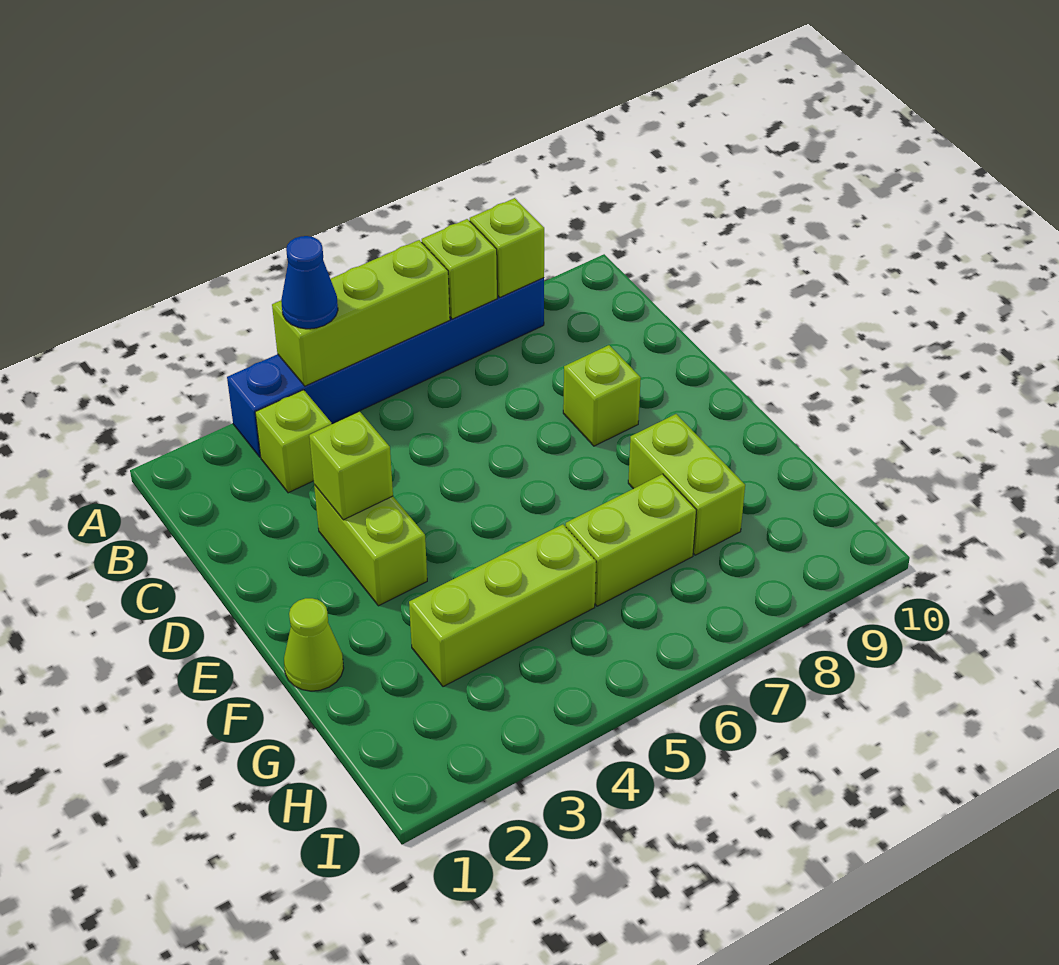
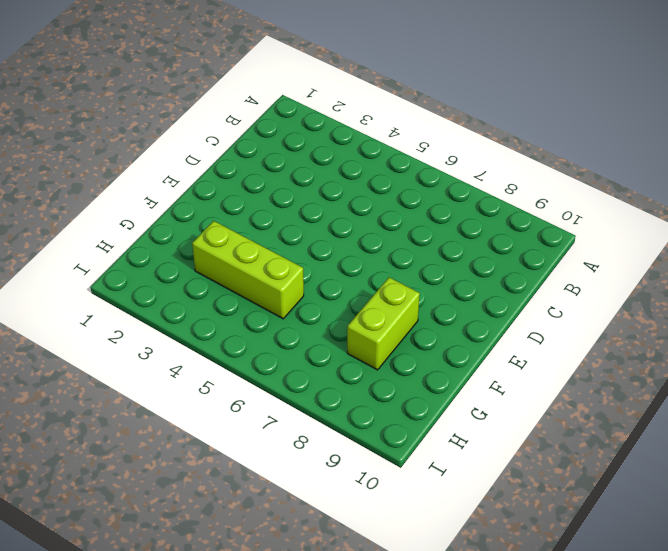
none -> blue brick A3:A8 level 1
none -> lime brick B3 level 1
none -> lime brick D3:E3 level 1

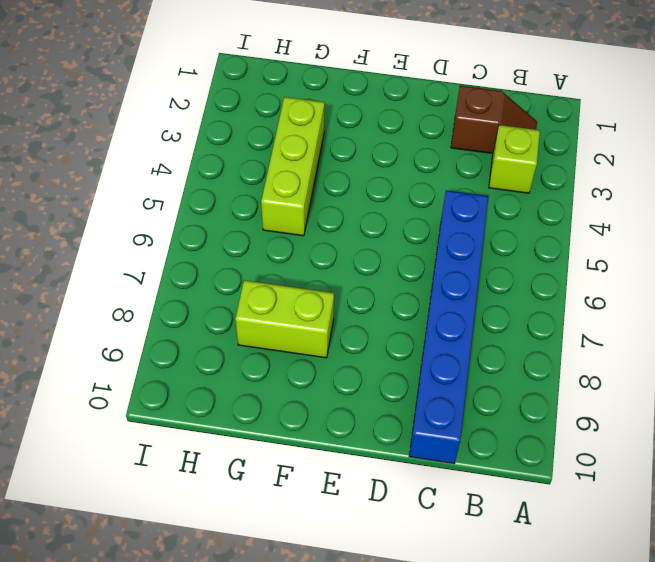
brown slope B2:C2 level 1 top C -> none
blue brick C5:C10 level 1 -> blue brick A3:A8 level 1
none -> lime brick D3:E3 level 1
none -> lime brick D8 level 1
none -> lime cone F1 level 1

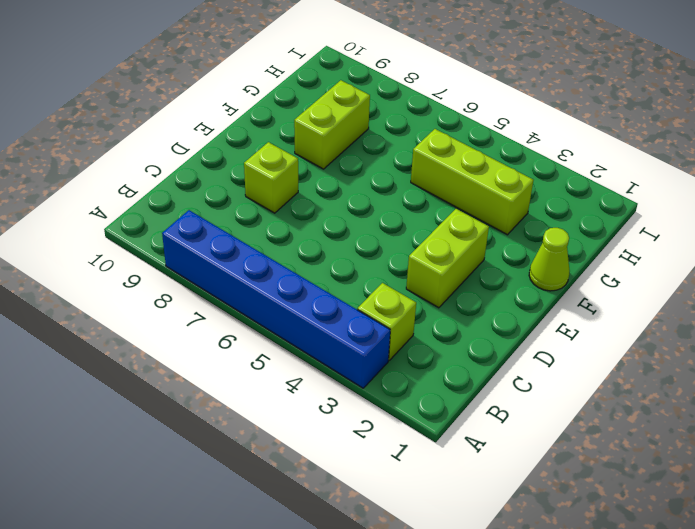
none -> lime brick G6:G7 level 1
none -> lime brick A4:A6 level 2
none -> lime brick A7 level 2

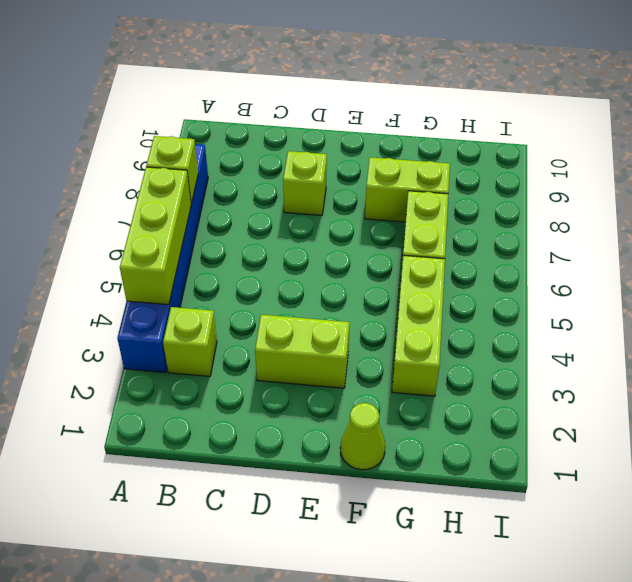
none -> lime brick A8 level 2
none -> lime brick D3 level 2
none -> blue cone A4 level 3

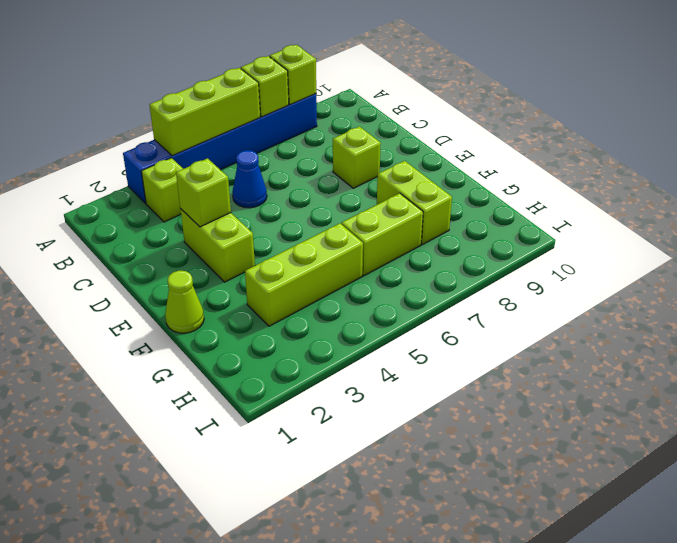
blue cone C5 level 1 -> blue cone A4 level 3

